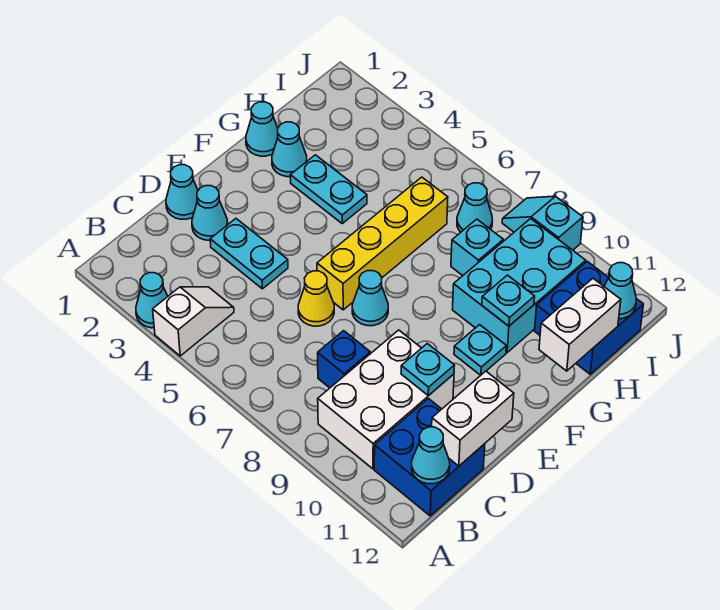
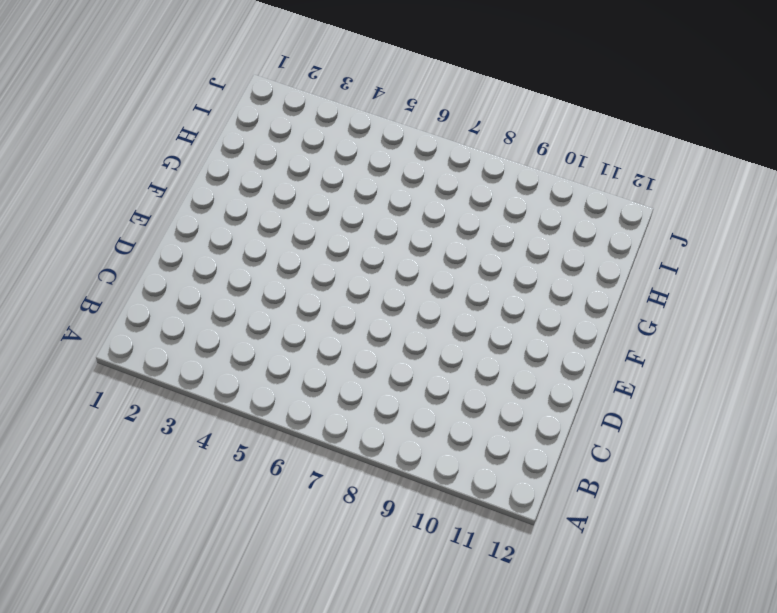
none -> cyan cone A3 level 1
none -> white slope A4:B4 level 1 top A
none -> white brick B9:D10 level 1

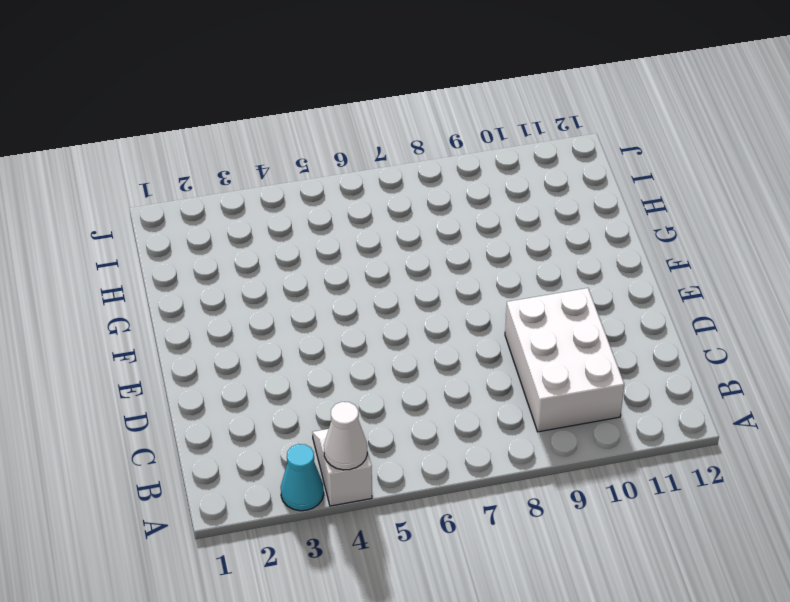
white cone A4 level 2 -> none
none -> blue brick B11:C12 level 1
none -> blue brick C8 level 1
none -> cyan cone D1 level 1

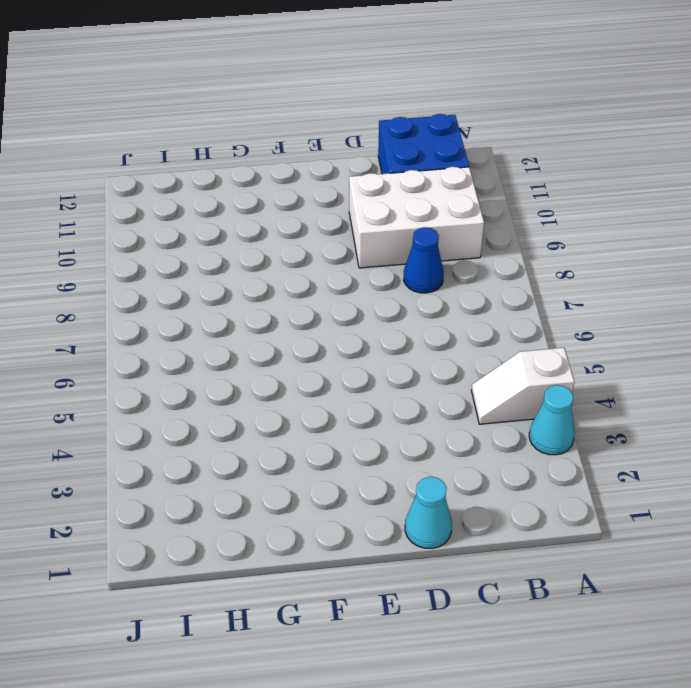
blue cone C8 level 1 -> blue brick C8 level 1
none -> cyan cone D2 level 1
none -> cyan plate D3:D4 level 1
none -> yellow cone D6 level 1

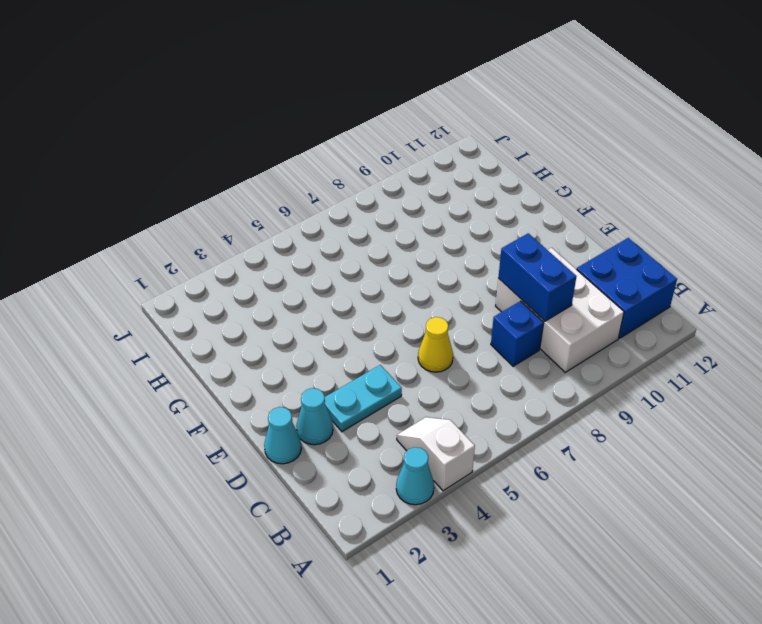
blue brick C9:D9 level 2 -> none
none -> yellow brick E6:H6 level 1
none -> cyan cone E7 level 1
none -> cyan plate F10 level 1

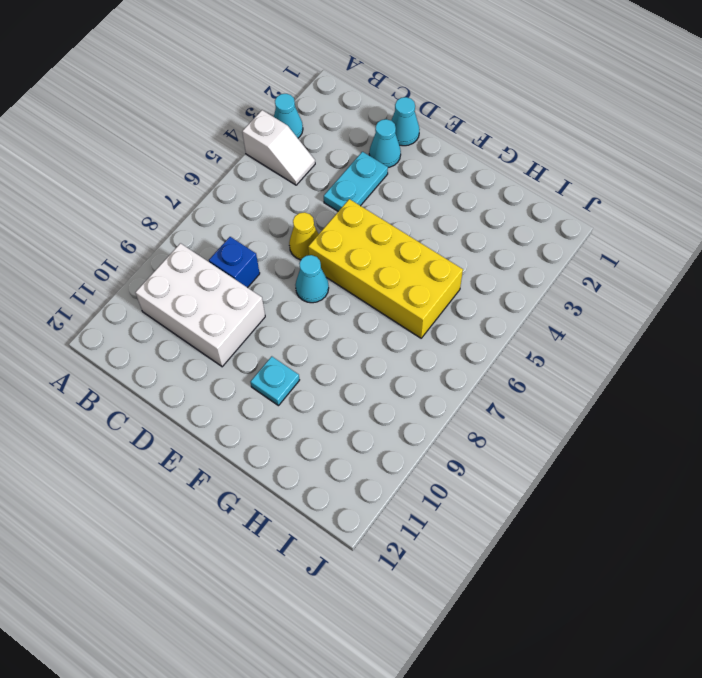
yellow brick E5:H6 level 1 -> yellow brick E6:H6 level 1
none -> blue brick B11:C12 level 1
none -> cyan cone G1 level 1
none -> cyan cone G2 level 1

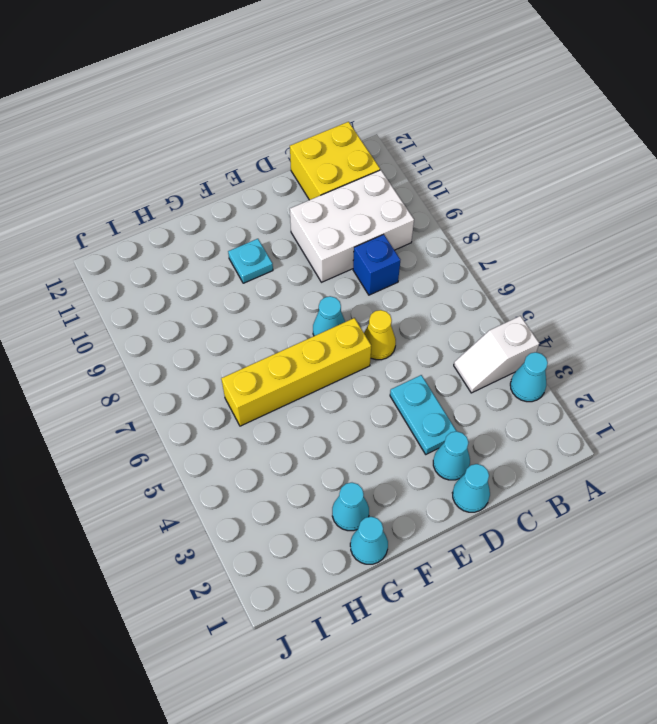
yellow brick B11:C12 level 1 -> blue brick B11:C12 level 1
none -> cyan plate G3:G4 level 1
none -> cyan brick G9:I10 level 1
none -> cyan brick H8 level 1

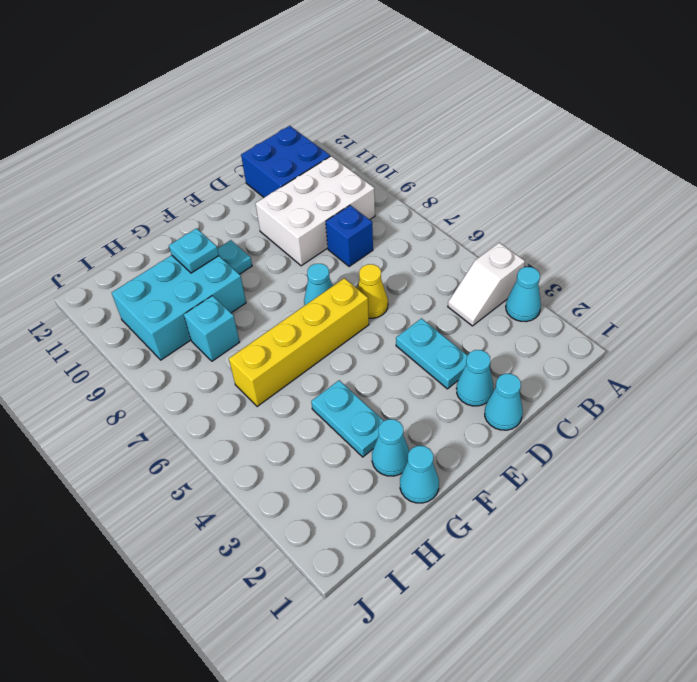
none -> blue brick H11:I12 level 1
none -> cyan cone I7 level 1
none -> cyan slope J8:J9 level 1 top 9

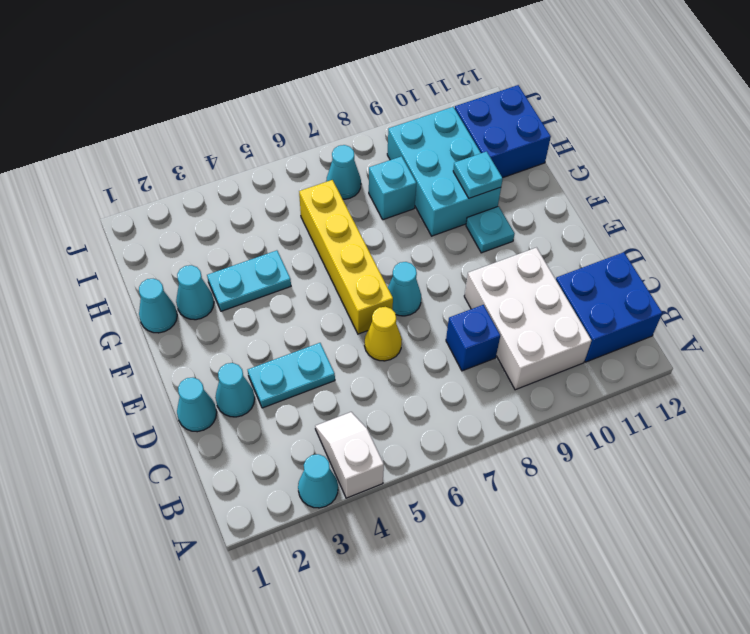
none -> cyan slope J8:J9 level 1 top 9
none -> cyan cone B12 level 2
none -> white brick C12:D12 level 2

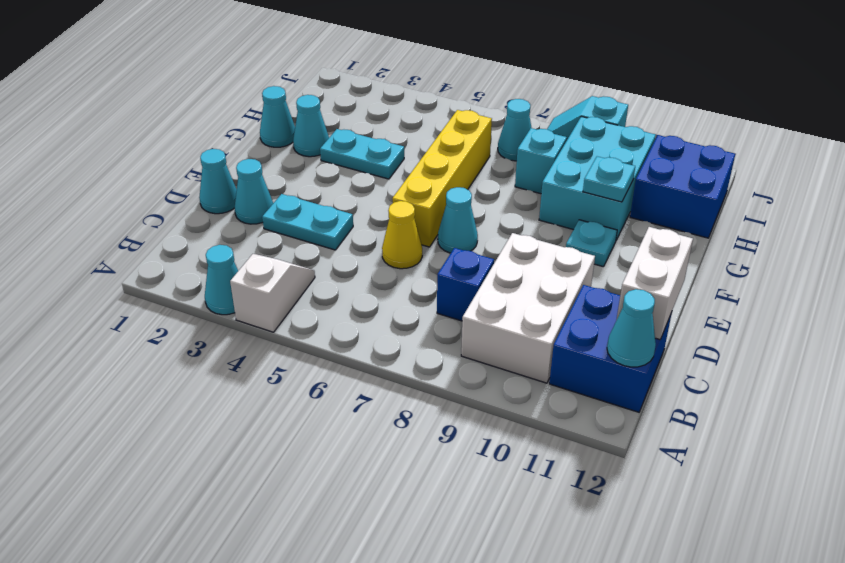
none -> cyan plate D10 level 2
none -> white brick G12:H12 level 2
none -> cyan cone I12 level 2

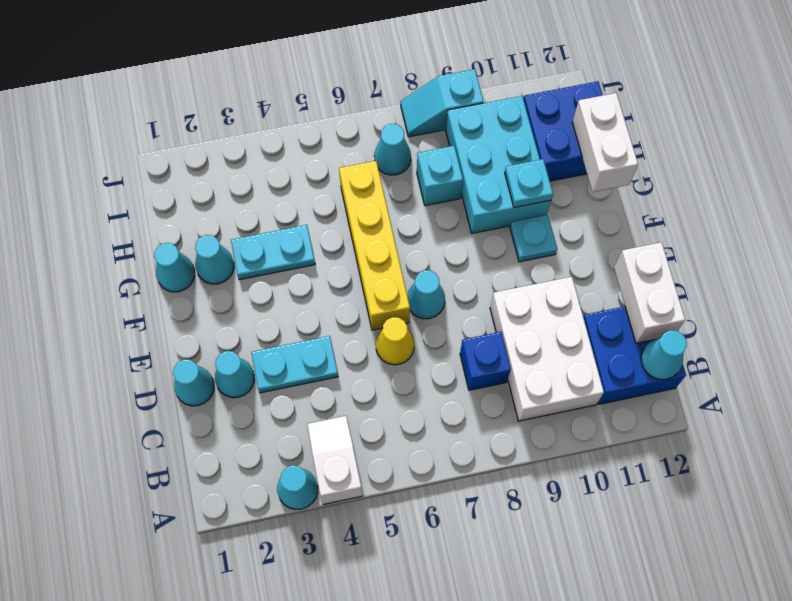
none -> cyan plate D10 level 2
none -> cyan cone I12 level 2

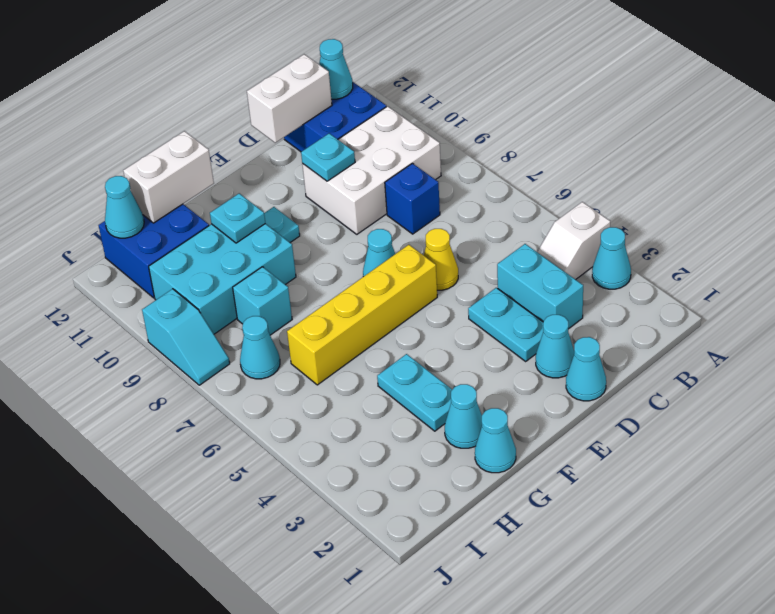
cyan brick C3:C4 level 1 -> none

